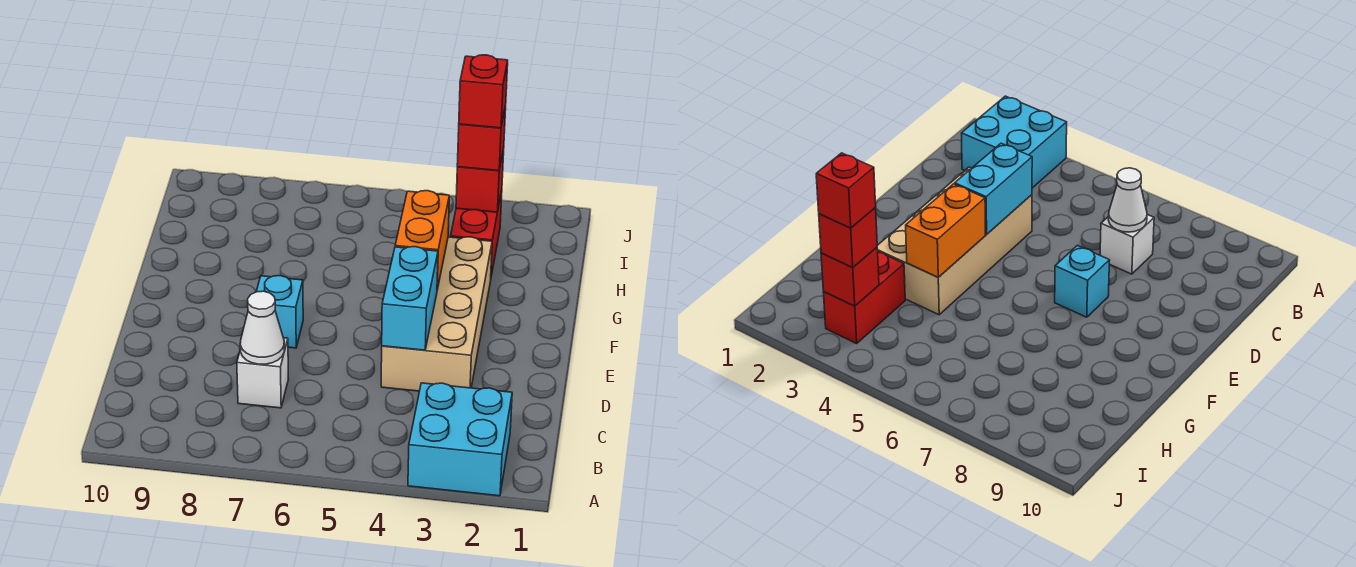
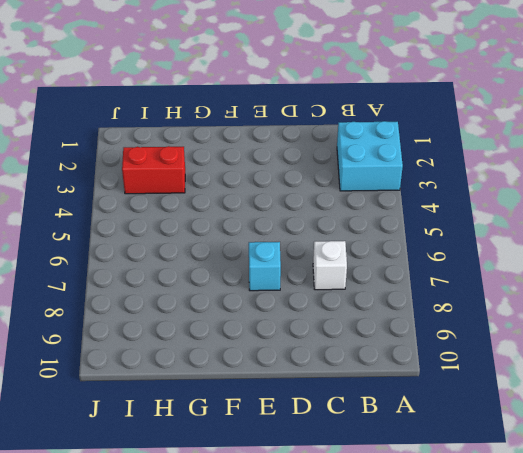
none -> tan brick D3:G4 level 1
none -> white cone C7 level 2

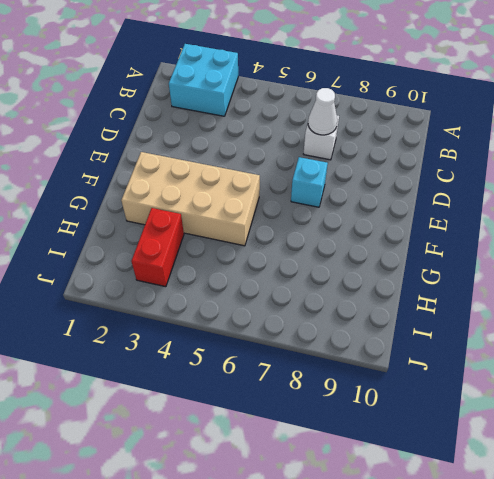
tan brick F2:G5 level 1 -> tan brick D3:G4 level 1
none -> cyan brick D4:E4 level 2
none -> orange brick F4:G4 level 2

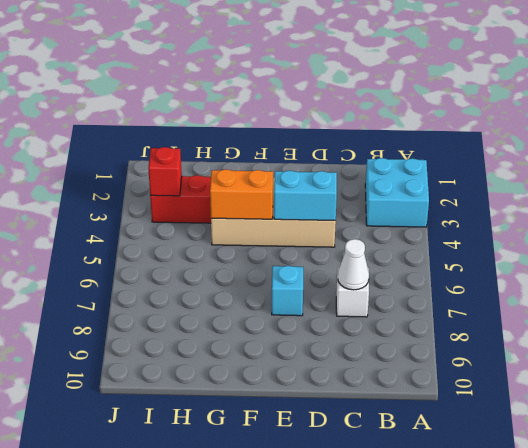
none -> red brick I3 level 3
none -> red brick I3 level 4

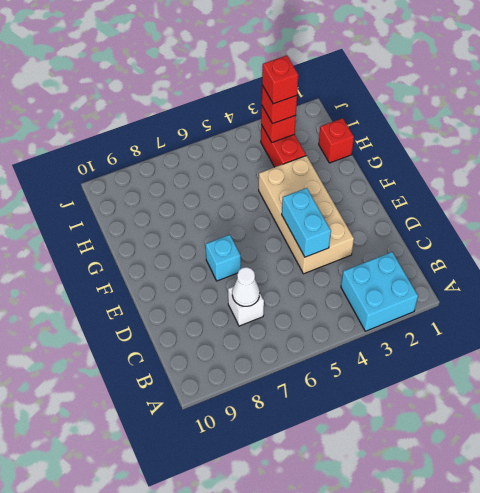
red brick H1 level 1 -> none
none -> orange brick F4:G4 level 2

